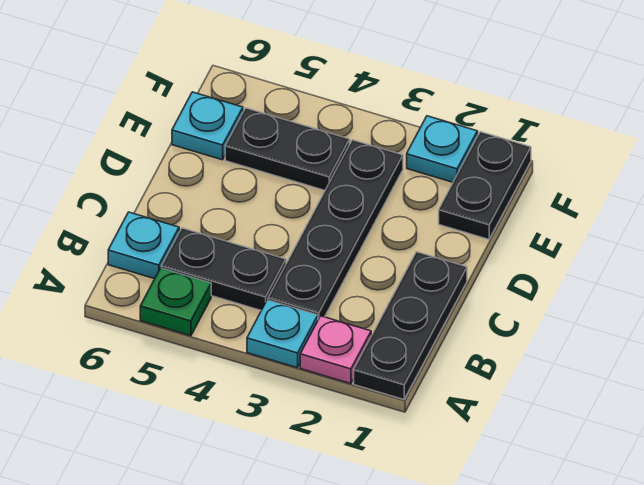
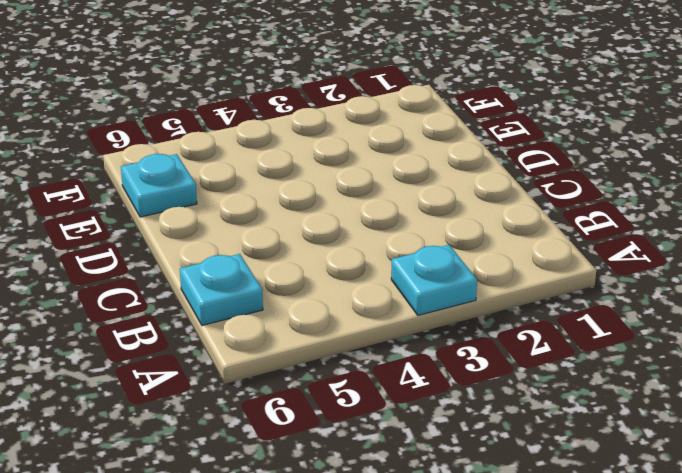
none -> black plate A1:C1 level 1
none -> pink plate A2 level 1

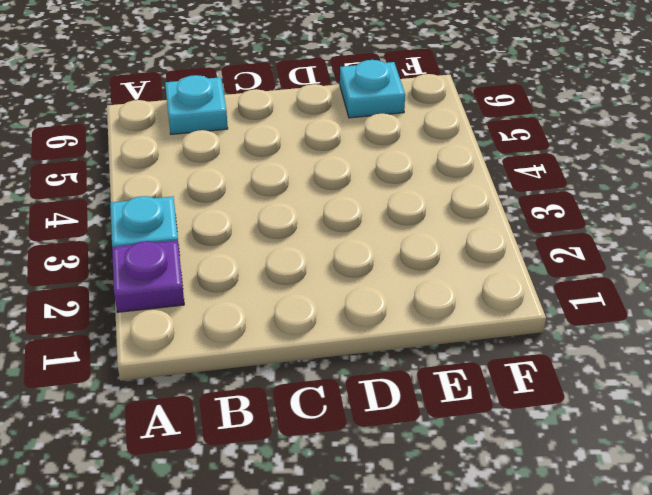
purple plate A2 level 1 -> pink plate A2 level 1
none -> black plate A1:C1 level 1
none -> green plate A5 level 1

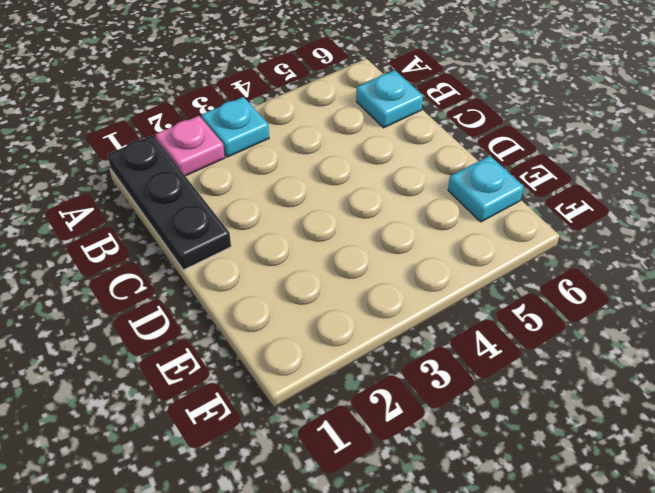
none -> green plate A5 level 1
none -> black plate B3:E3 level 1

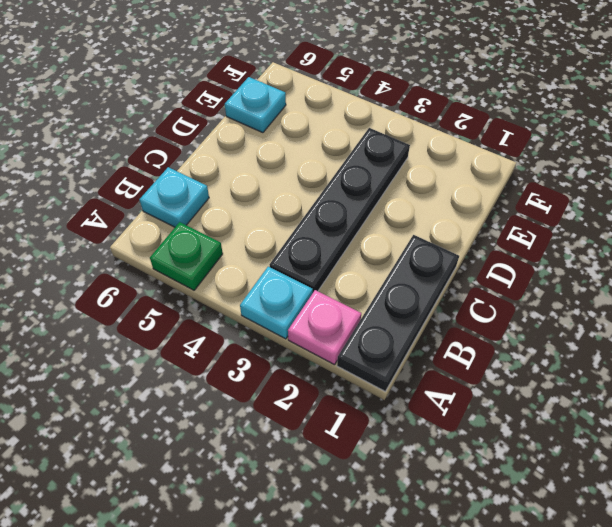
none -> black plate B4:B5 level 1
none -> black plate E1:F1 level 1

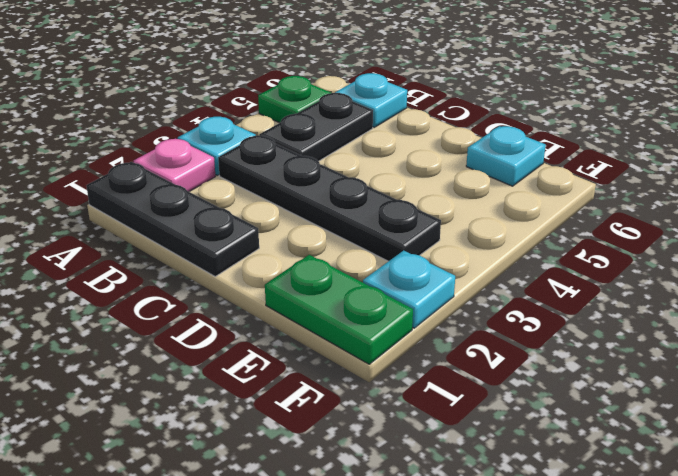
green plate E1:F1 level 1 -> black plate E1:F1 level 1
none -> black plate E4:E5 level 1

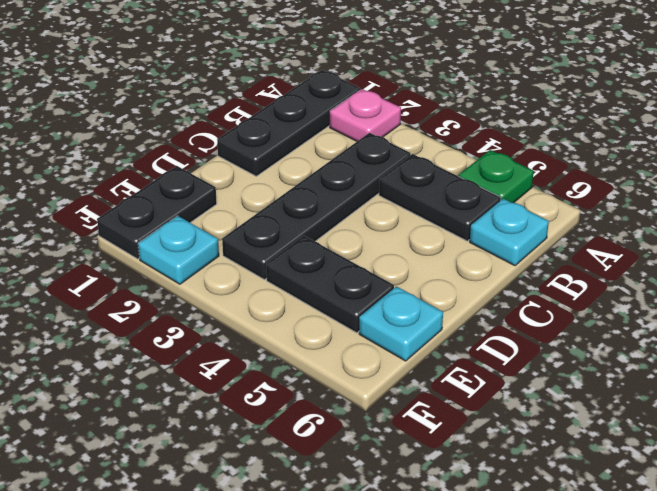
none -> cyan plate A3 level 1

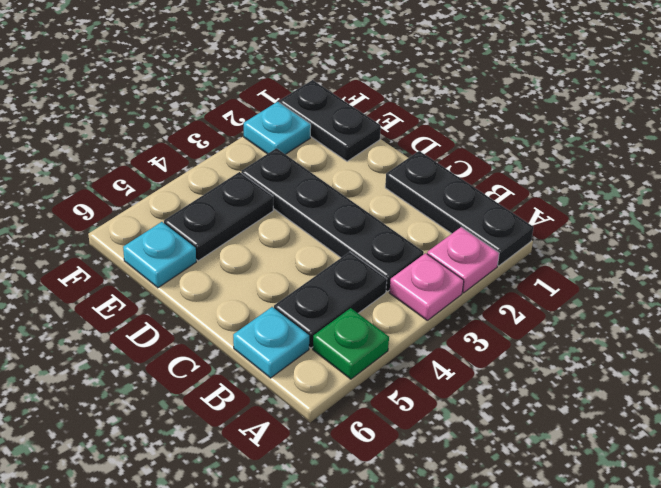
pink plate A3 level 1 -> cyan plate A3 level 1

